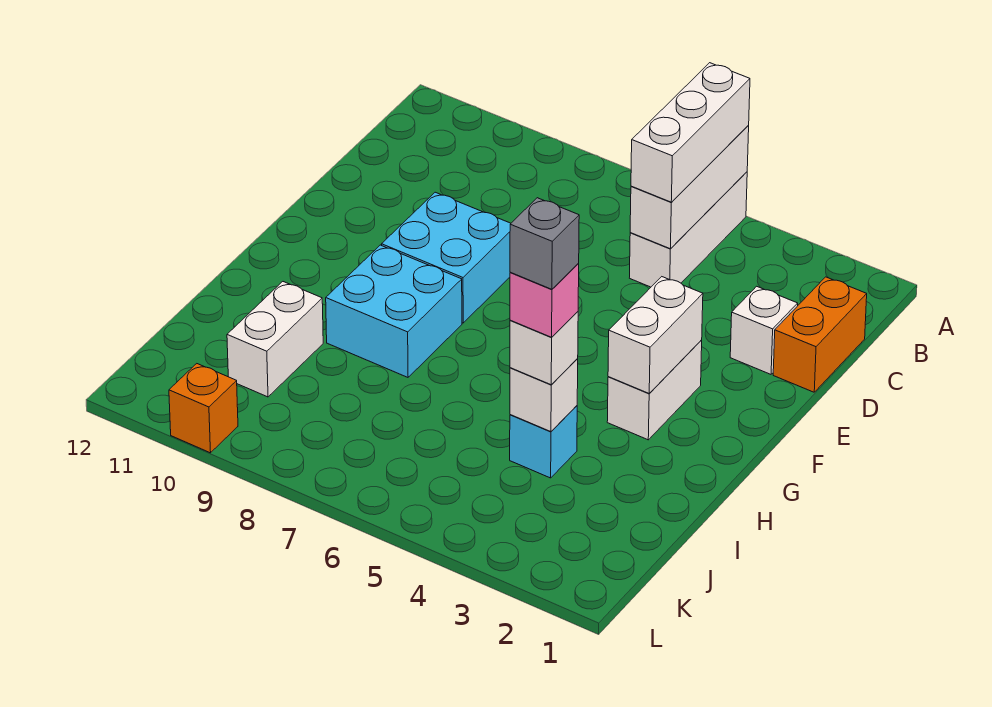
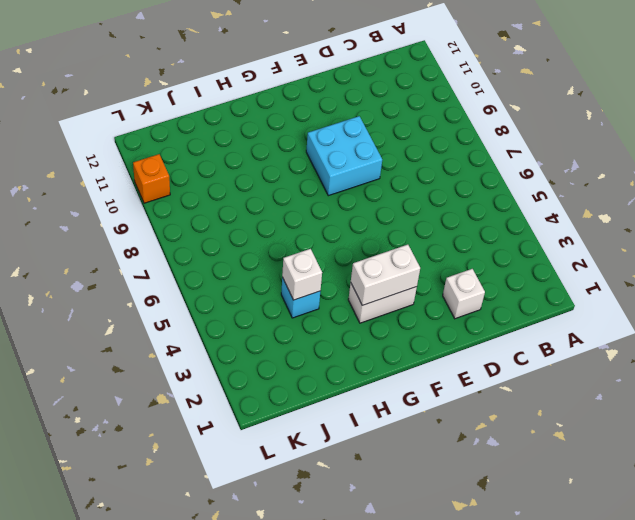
none -> white brick A5:C5 level 1
none -> orange brick C1:D1 level 1
none -> cyan brick G8:H9 level 1

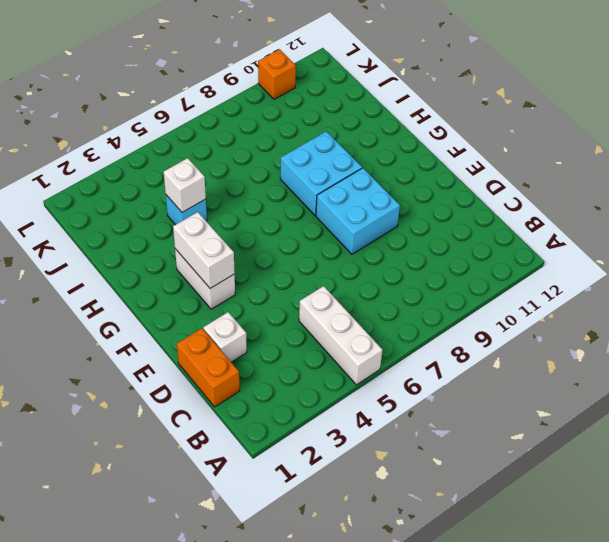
none -> white brick I10:J10 level 1
none -> white brick A5:C5 level 2
none -> white brick A5:C5 level 3

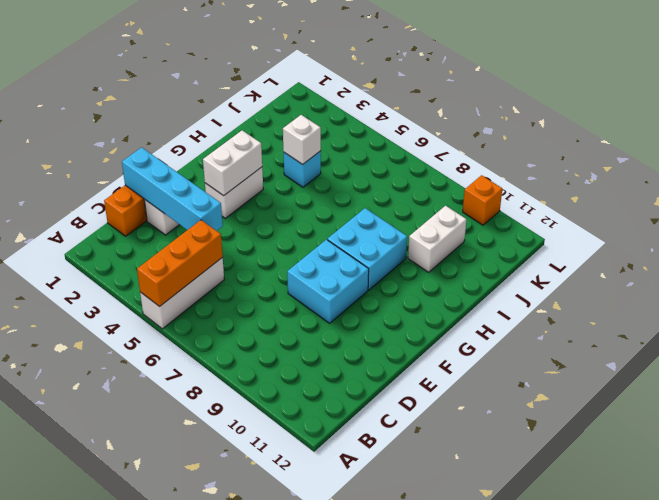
orange brick A5:C5 level 2 -> white brick A5:C5 level 2
cyan brick D1:D4 level 2 -> none
none -> white brick A5:C5 level 3
none -> white brick I4 level 3
none -> pink brick I4 level 4

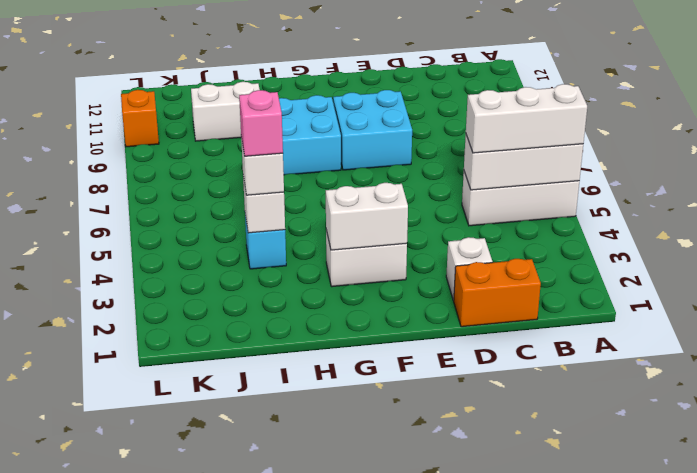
none -> grey brick I4 level 5

